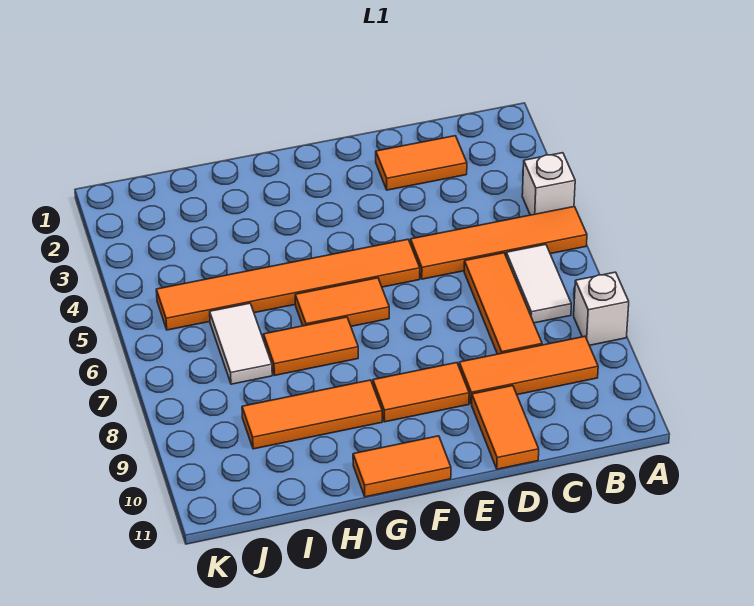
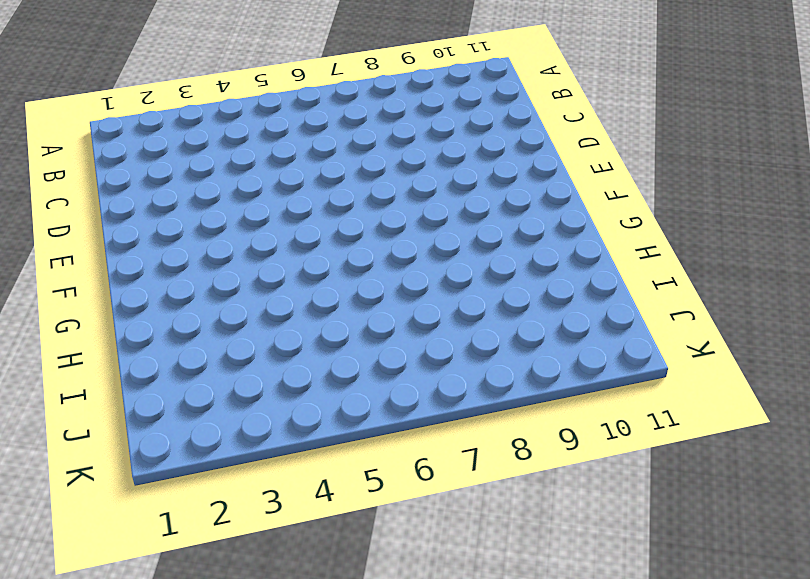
none -> white brick A4 level 1
none -> orange tile A5:D5 level 1
none -> white brick A8 level 1

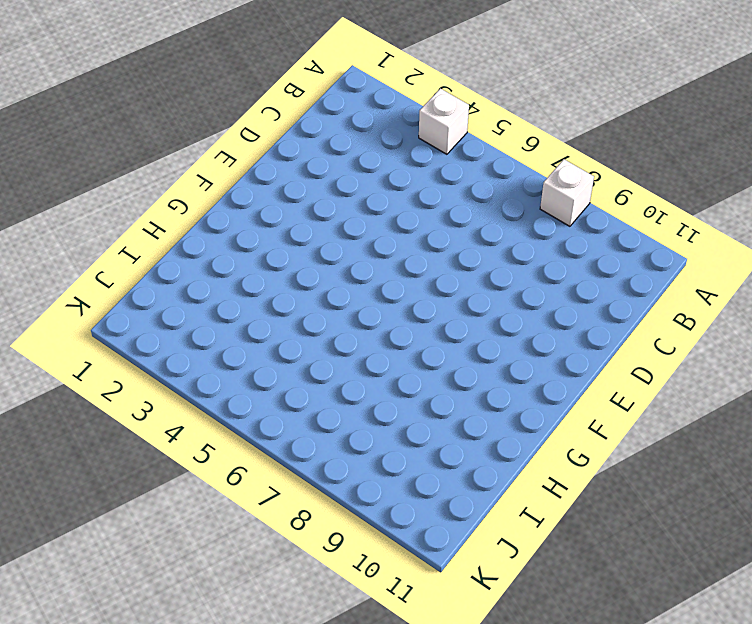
none -> orange tile A5:D5 level 1
none -> white tile B6:B7 level 1
none -> orange tile B9:D9 level 1

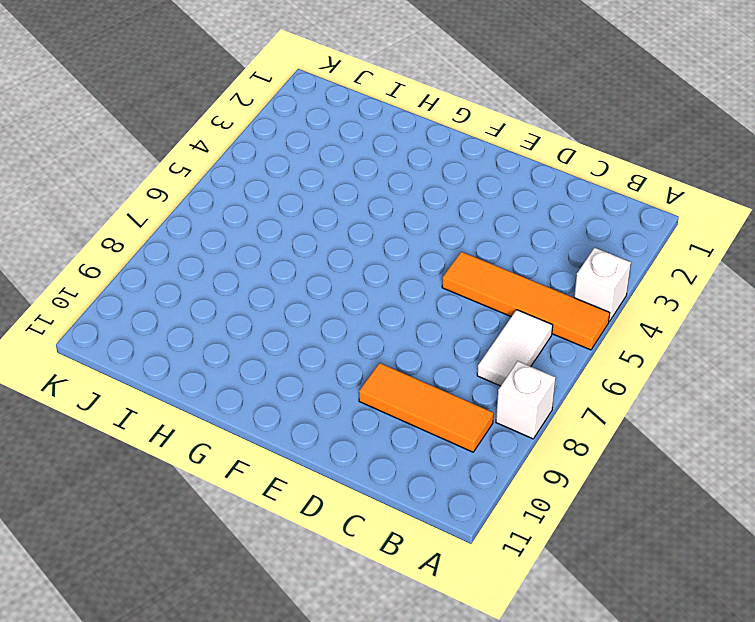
none -> orange tile C2:D2 level 1
none -> orange tile C6:C8 level 1
none -> orange tile D10:D11 level 1

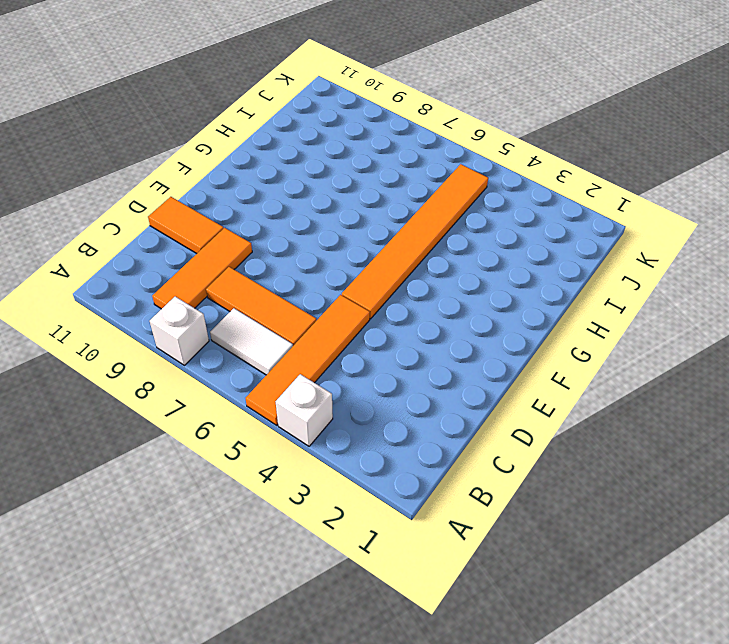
none -> orange tile C2:D2 level 1
none -> orange tile E9:F9 level 1
none -> orange tile F6:G6 level 1

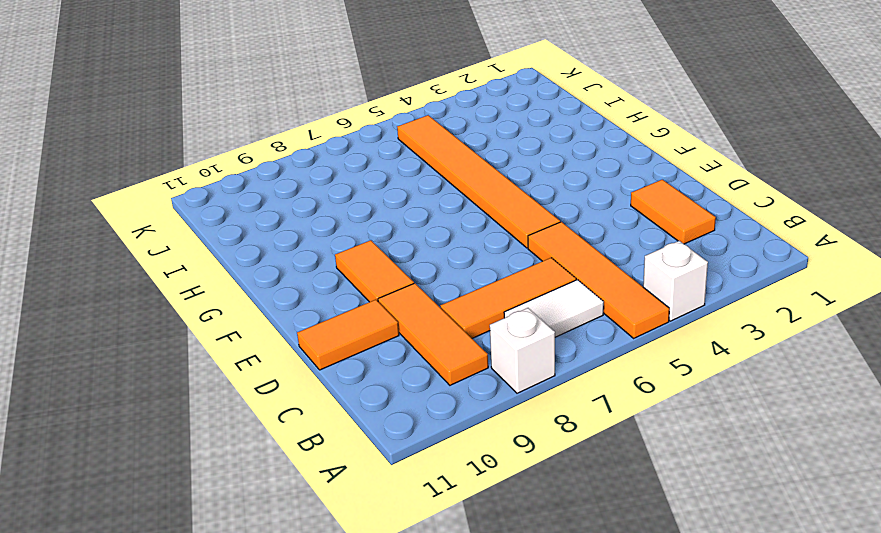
none -> orange tile F6:G6 level 1
none -> orange tile F11:G11 level 1
none -> orange tile G7:H7 level 1

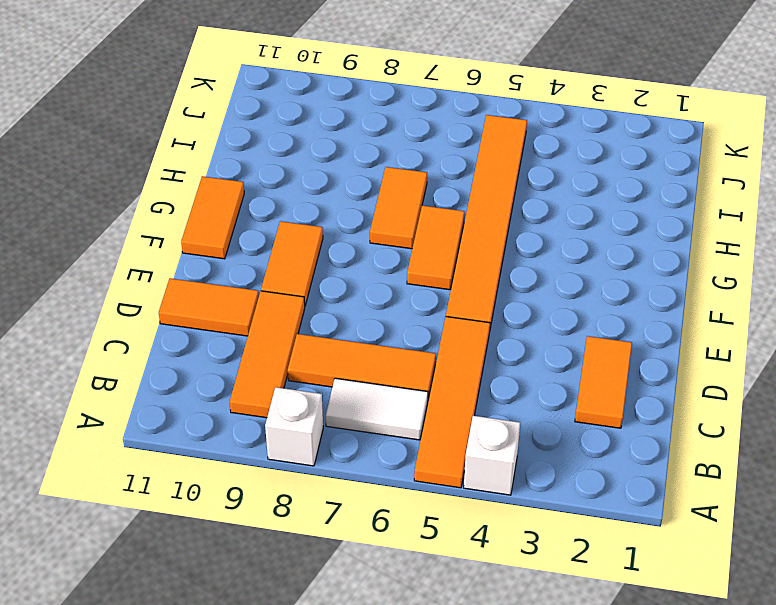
none -> orange tile G9:I9 level 1
none -> white tile I6:I7 level 1

